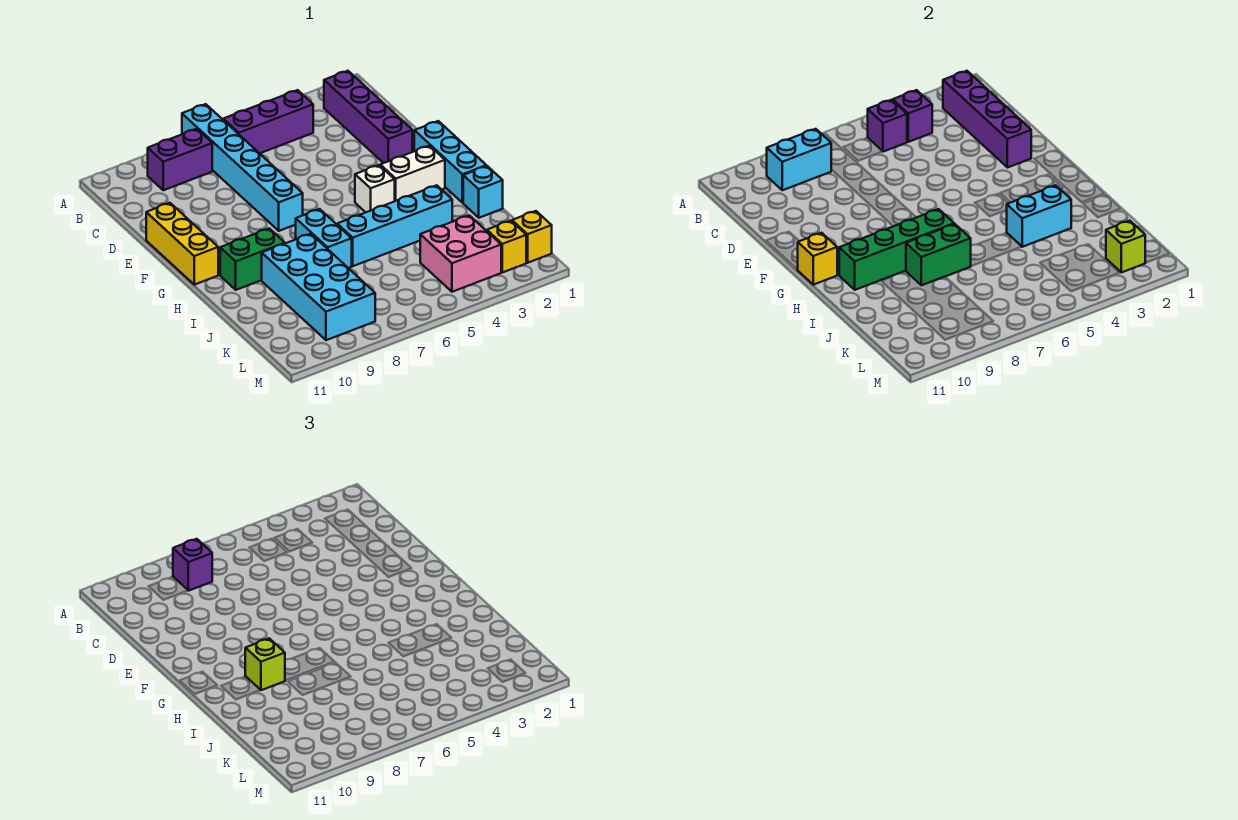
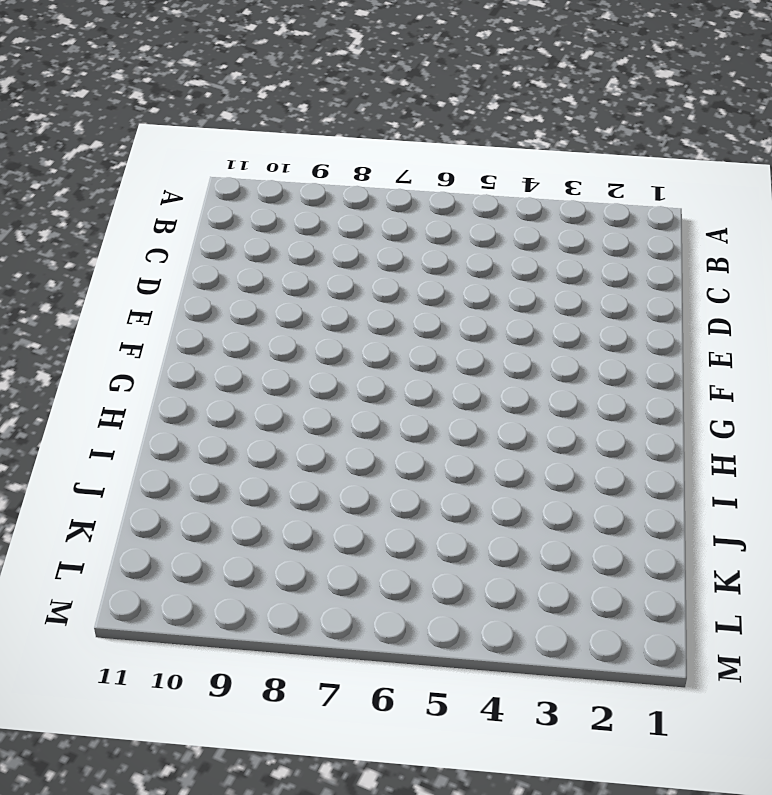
none -> cyan brick A7:F7 level 1
none -> purple brick B2:E2 level 1
none -> purple brick B4:B6 level 1

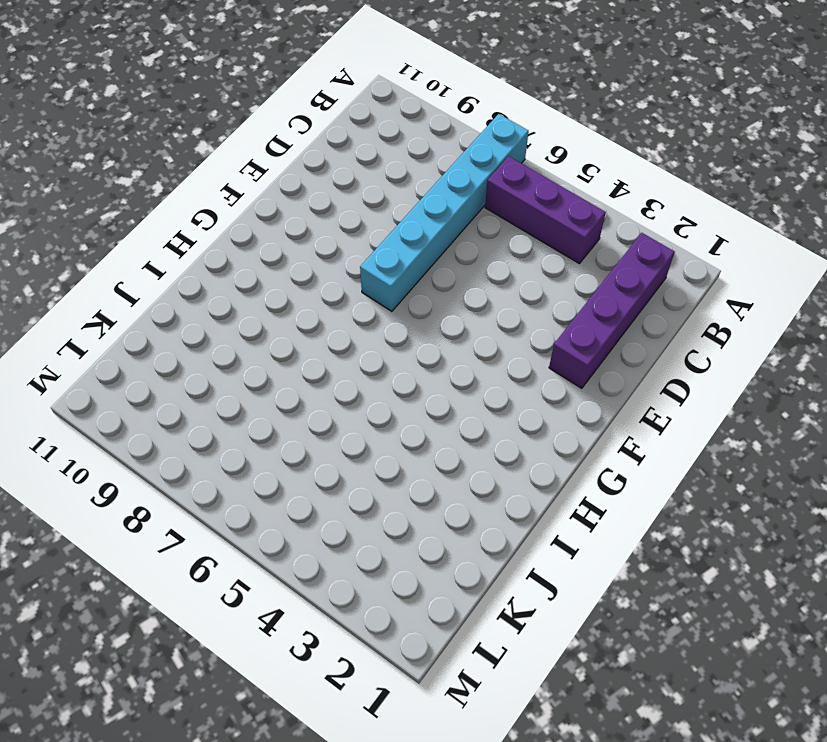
none -> purple brick B8:B9 level 1
none -> yellow brick E11:G11 level 1
none -> cyan brick F1:H1 level 1

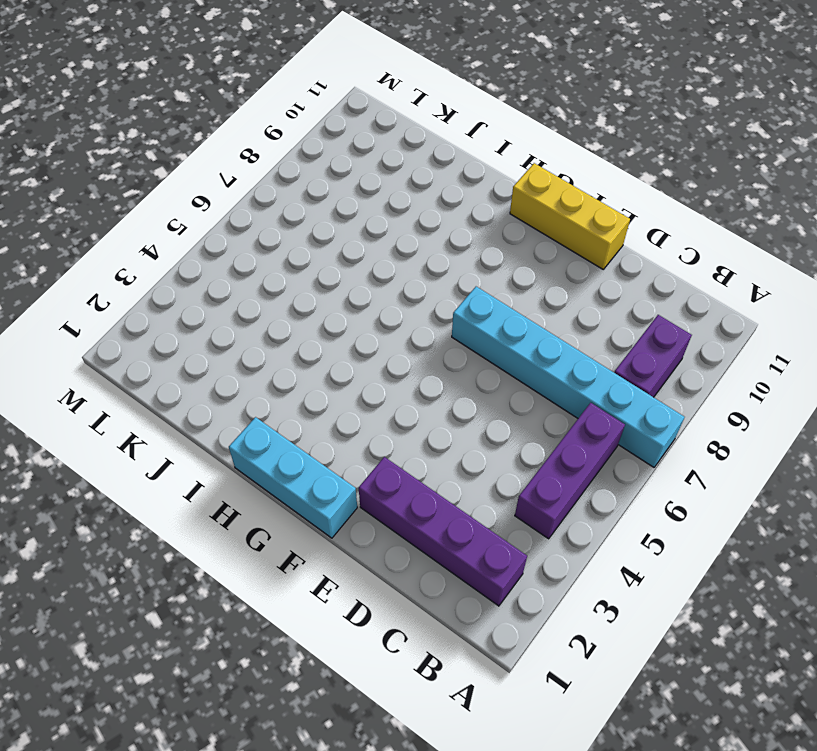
none -> white brick G2:G3 level 1
none -> white brick G4 level 1
none -> cyan brick H7:I7 level 1

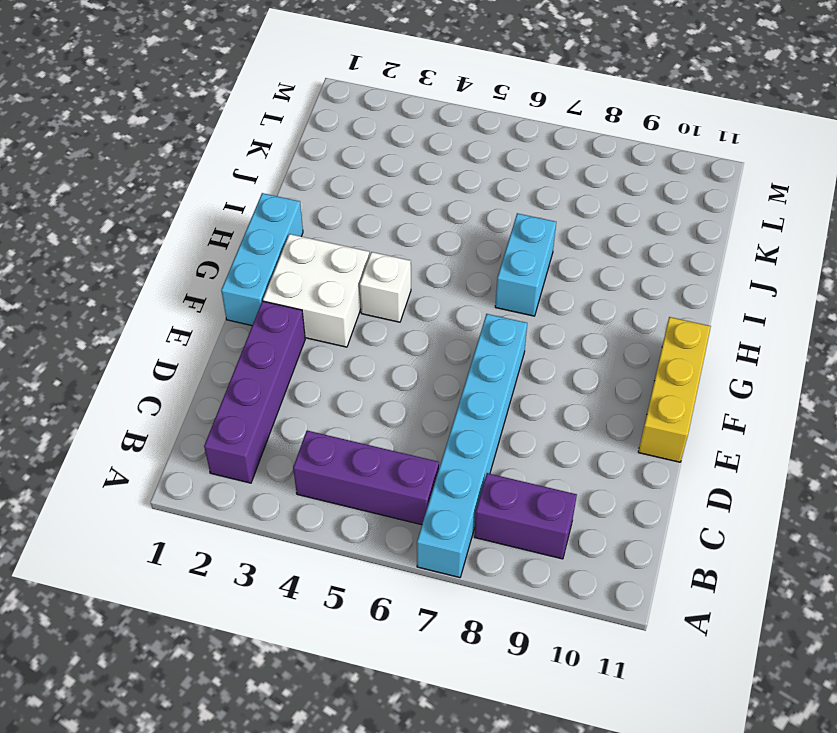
white brick F2:G3 level 1 -> white brick G2:G3 level 1
none -> green brick H9:H10 level 1
none -> cyan brick I1 level 1
none -> cyan brick I3:I6 level 1

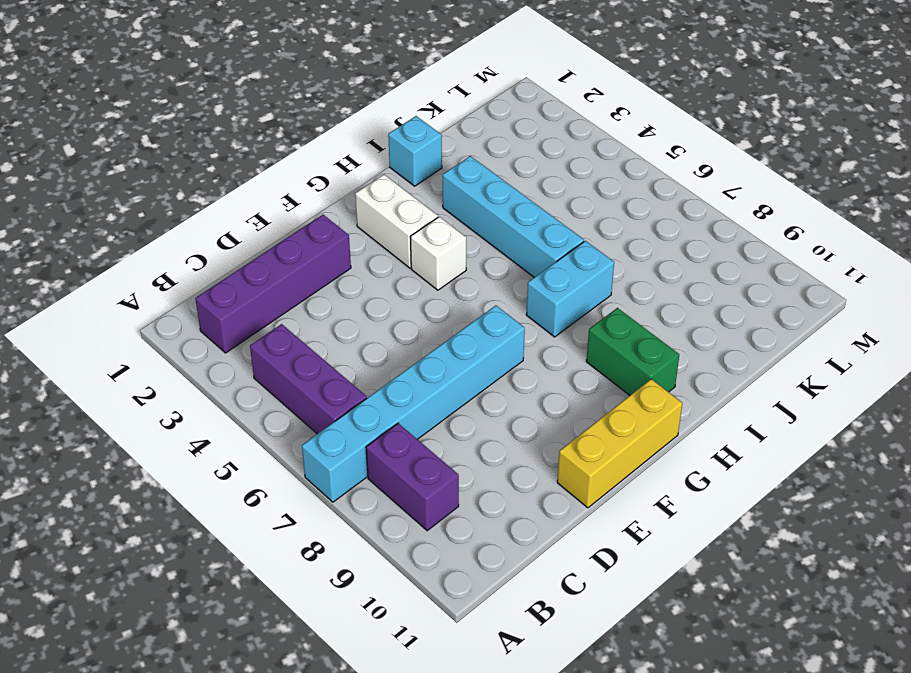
none -> cyan brick F1:H1 level 1
none -> cyan brick I8:L9 level 1
none -> pink brick K3:L4 level 1

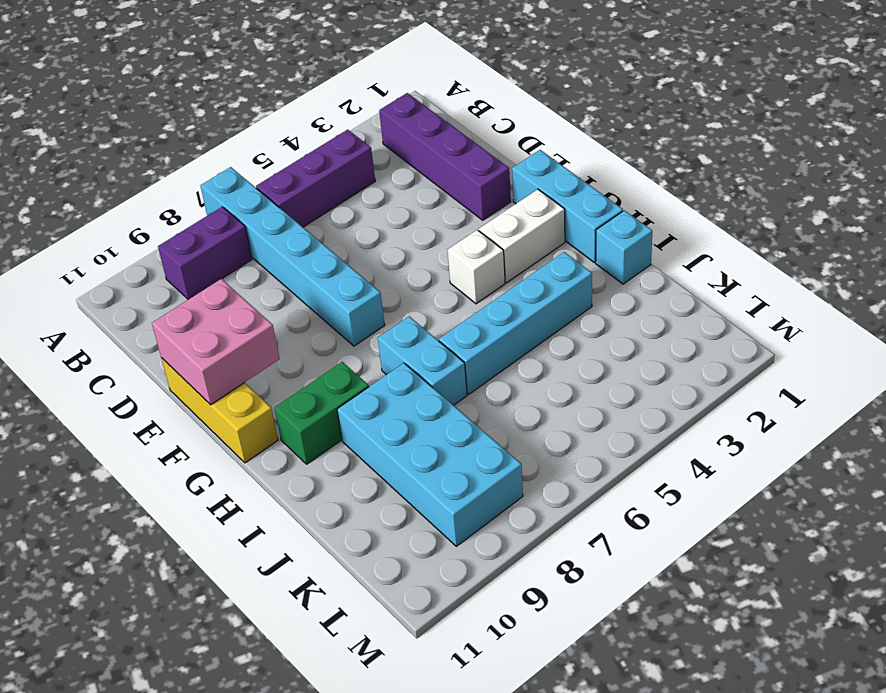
pink brick E10:F11 level 2 -> pink brick K3:L4 level 1
none -> yellow brick L1 level 1
none -> yellow brick L2 level 1
none -> purple brick B2:E2 level 2

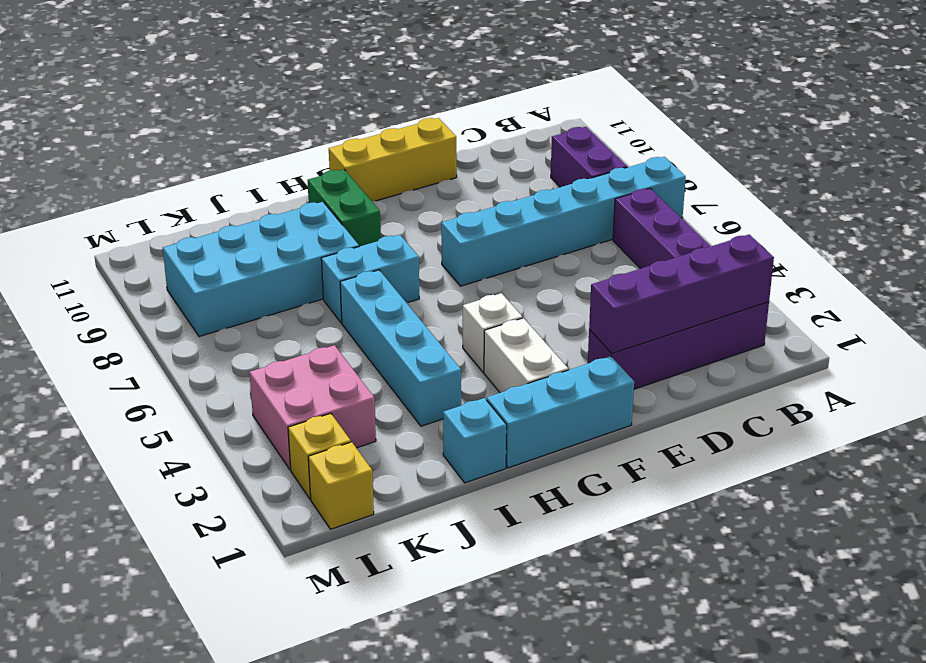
none -> purple brick B4 level 2
none -> purple brick B5 level 2
none -> cyan brick B8:B9 level 2

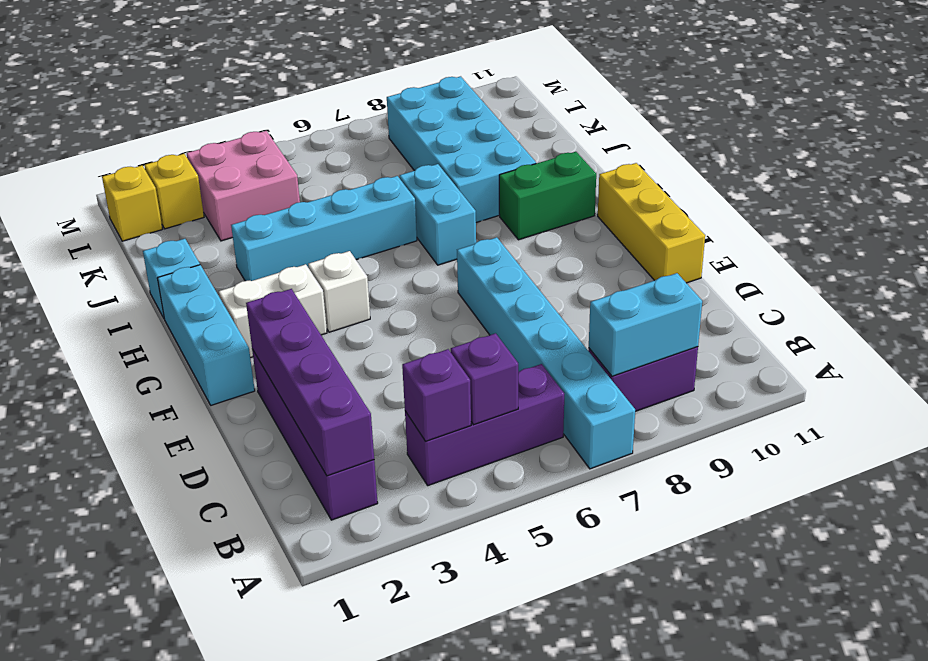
none -> yellow brick G11 level 2
none -> green brick H7:H10 level 2
none -> cyan brick I3:I4 level 2

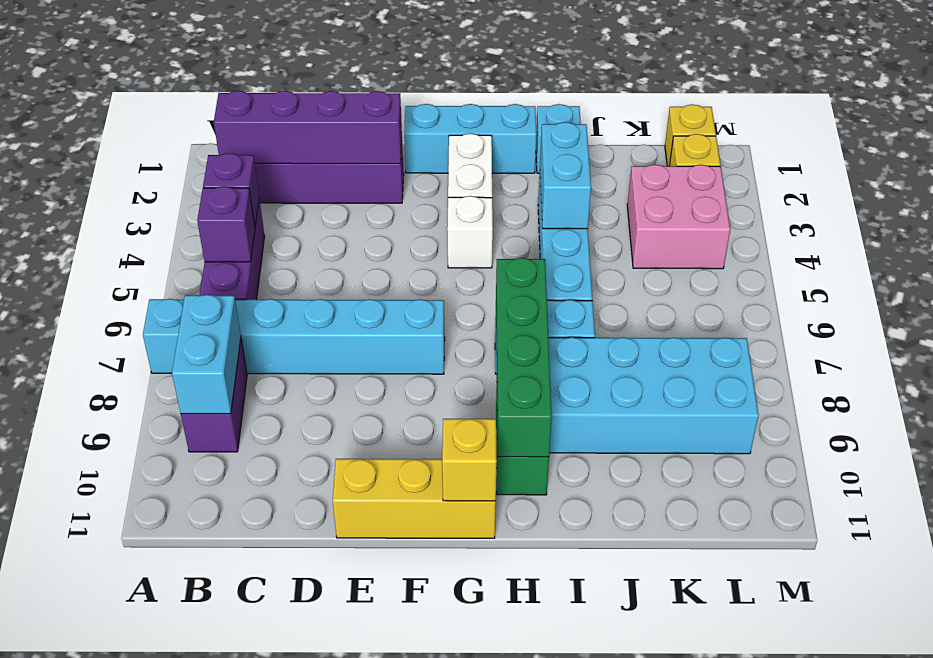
none -> green brick I7:I8 level 2
none -> lime brick L2 level 2
none -> purple brick B8 level 3

